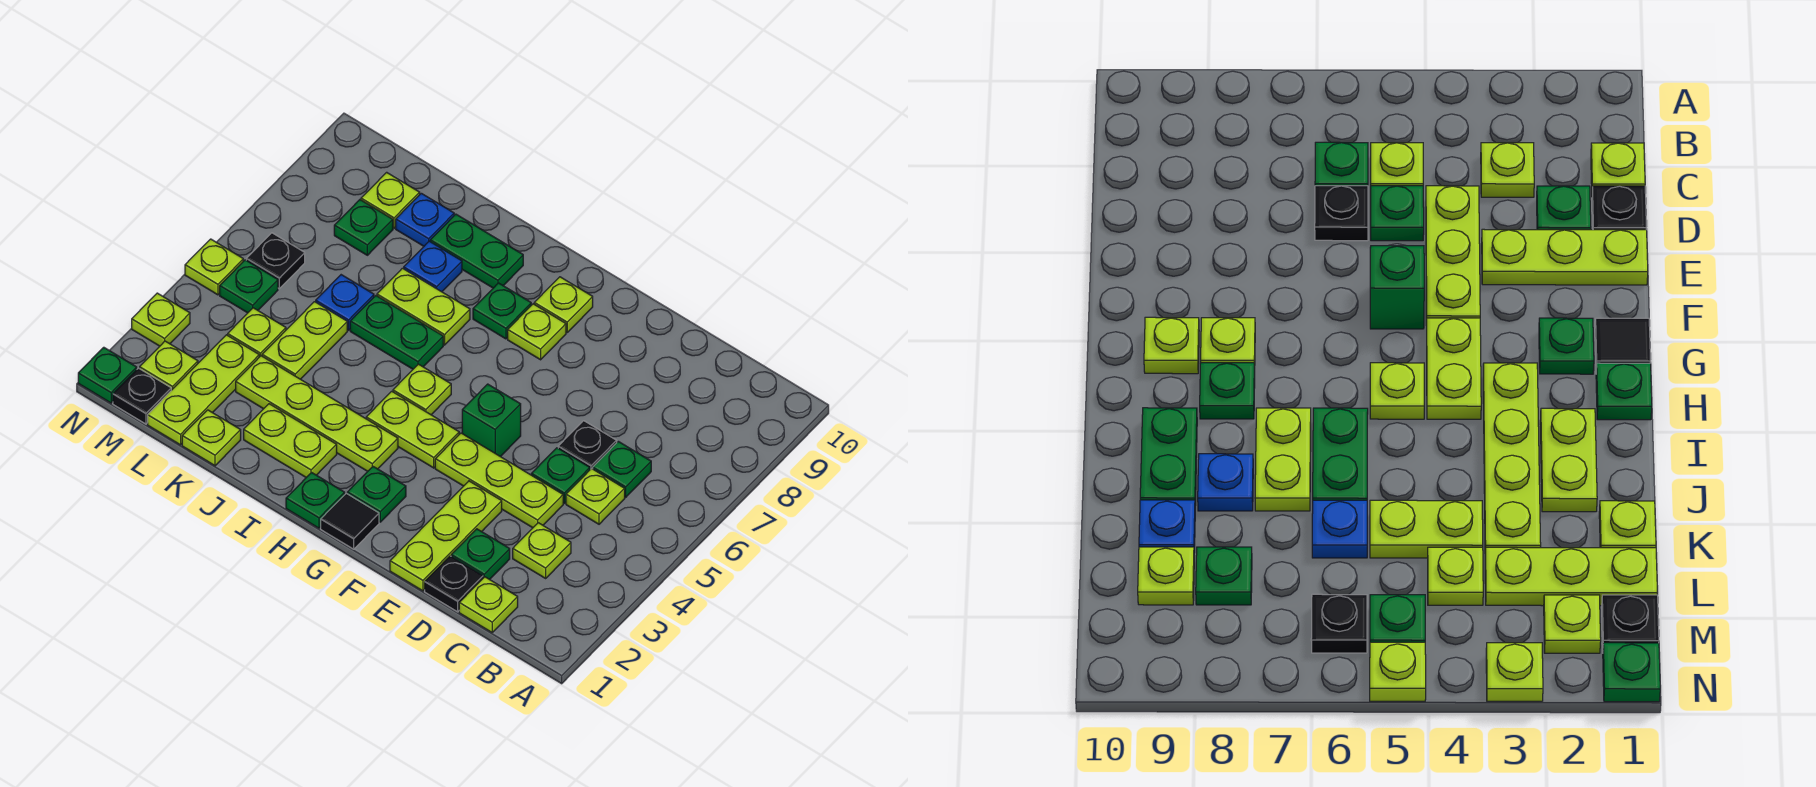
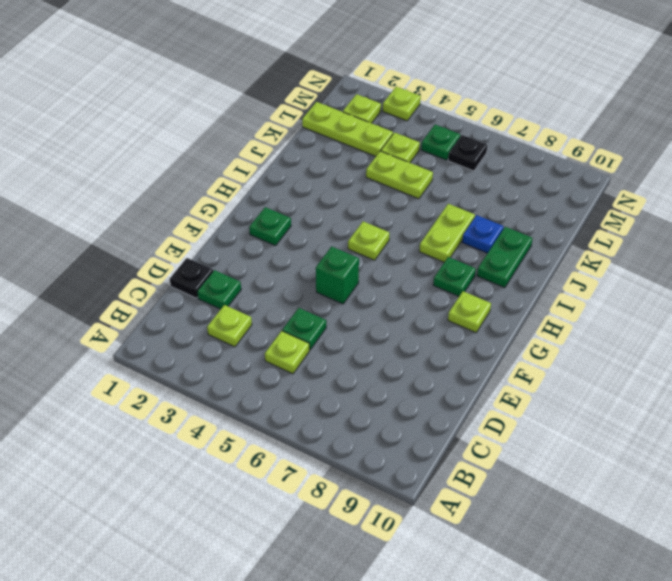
none -> lime plate C1 level 1
none -> green plate C6 level 1
none -> lime plate D4:F4 level 1
none -> black plate D6 level 1

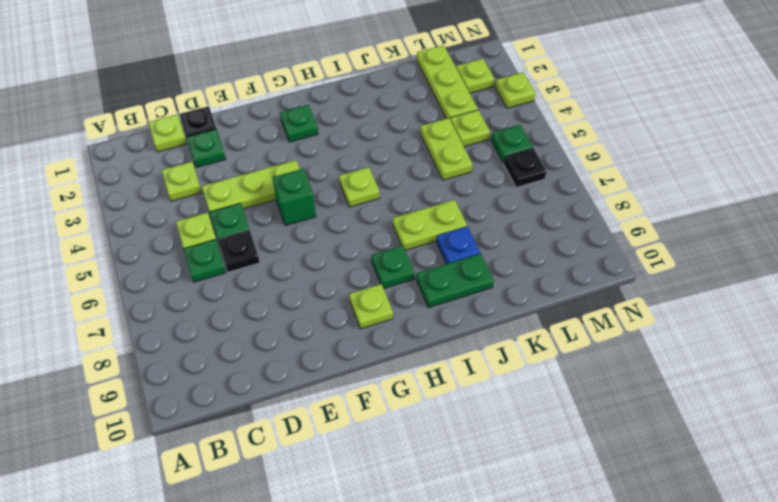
none -> lime plate E1:E3 level 1
none -> black tile G1 level 1
none -> lime plate G4:H4 level 1
none -> lime plate G8 level 1

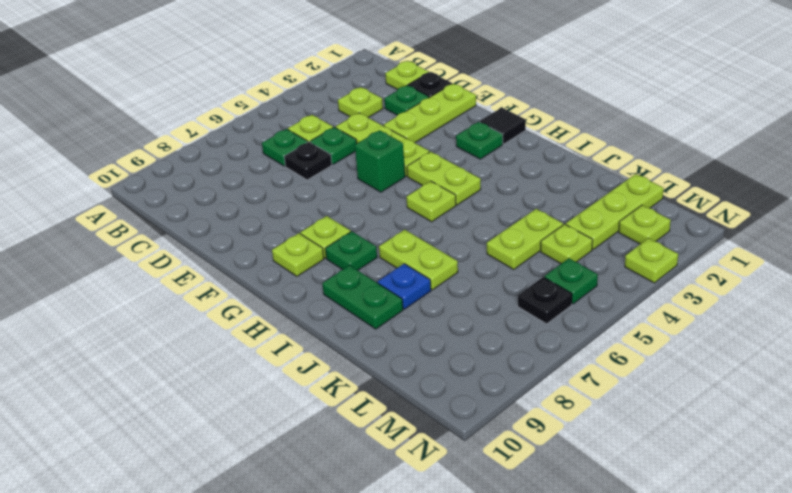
none -> green plate H1 level 1
none -> lime plate H3:K3 level 1
none -> lime plate I2:J2 level 1
none -> green plate I6:J6 level 1

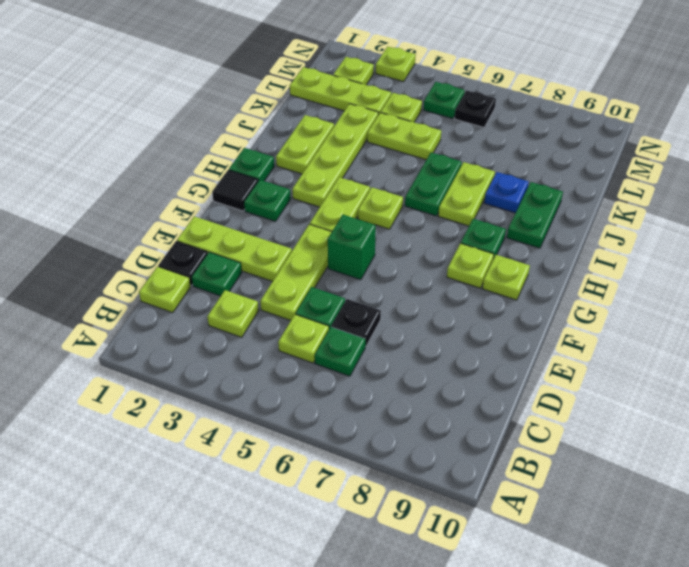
none -> lime plate K1 level 1
none -> blue plate K6 level 1
none -> blue plate K9 level 1
none -> green plate L8 level 1

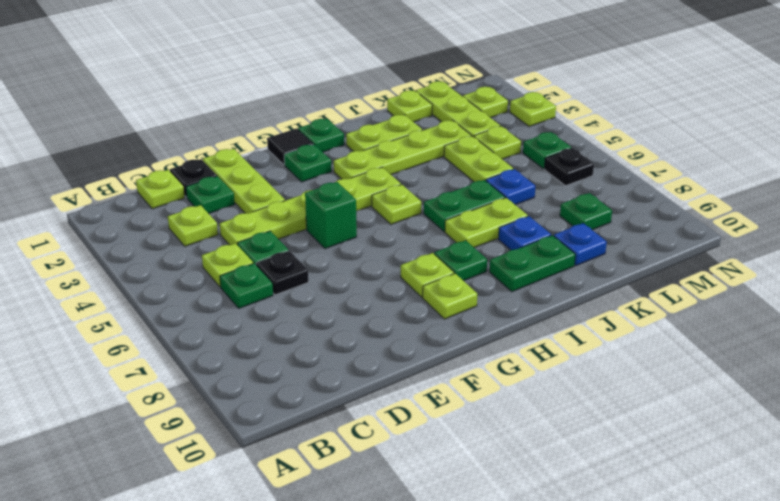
none -> lime plate L9 level 1
none -> black plate M1 level 1
none -> green plate N1 level 1
none -> lime plate N5 level 1

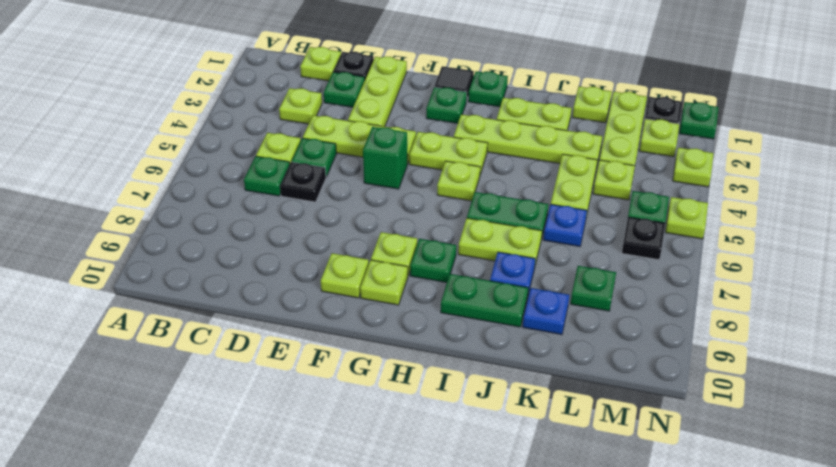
lime plate F9 level 1 -> lime plate L9 level 1

